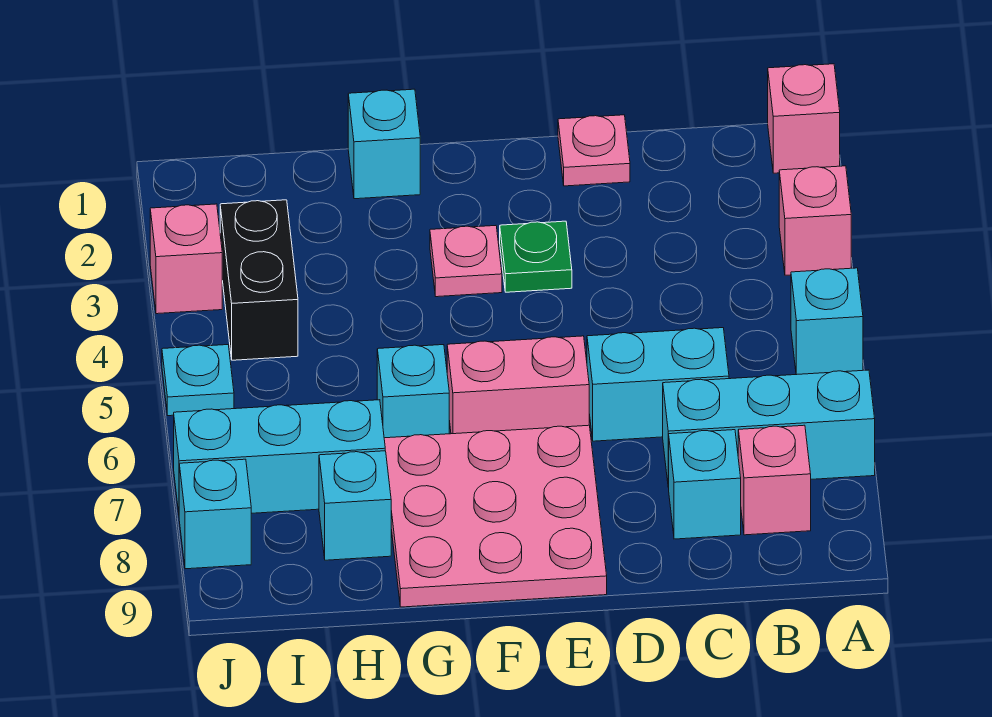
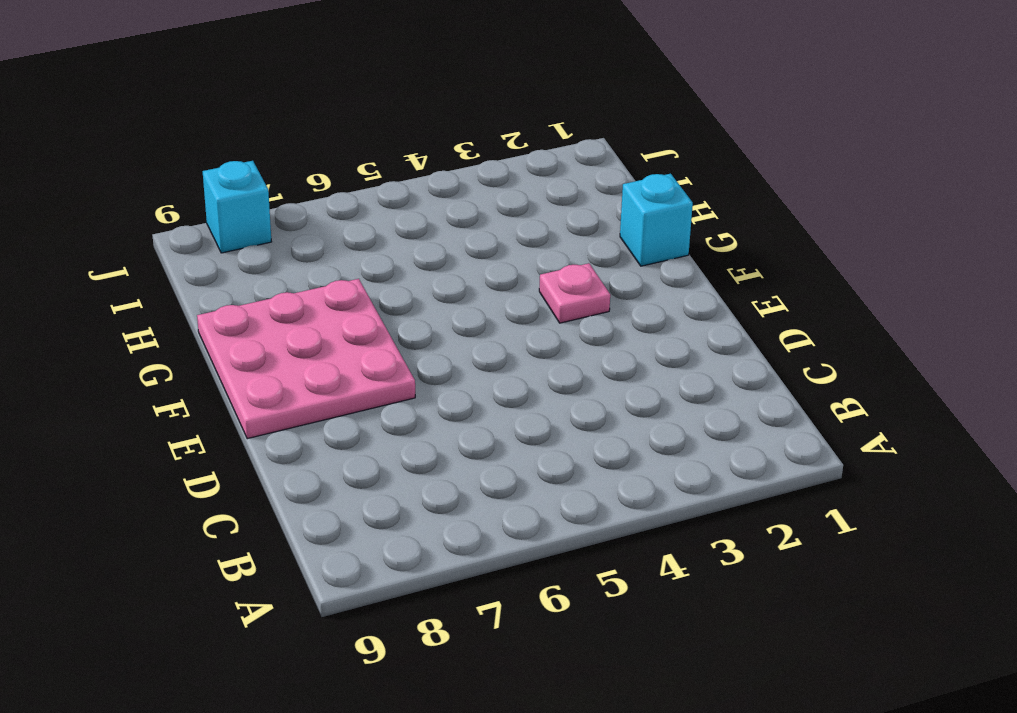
none -> pink brick A1 level 1
none -> pink brick A3 level 1
none -> cyan brick A5 level 1

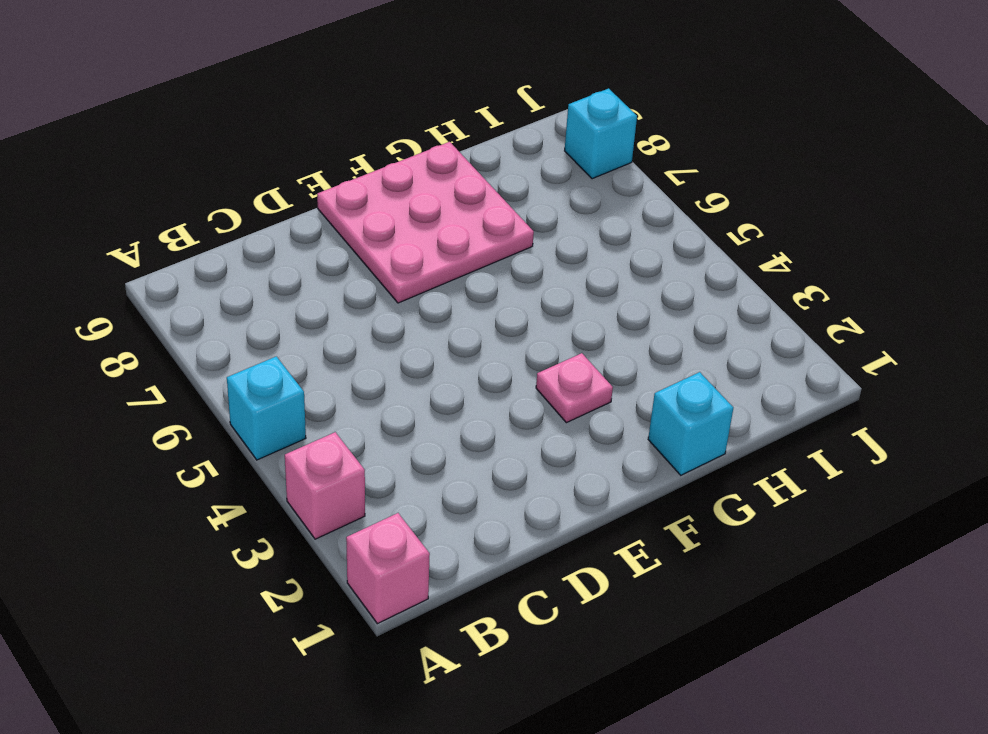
none -> cyan brick A7:C7 level 1
none -> pink brick B8 level 1
none -> cyan brick C6:D6 level 1

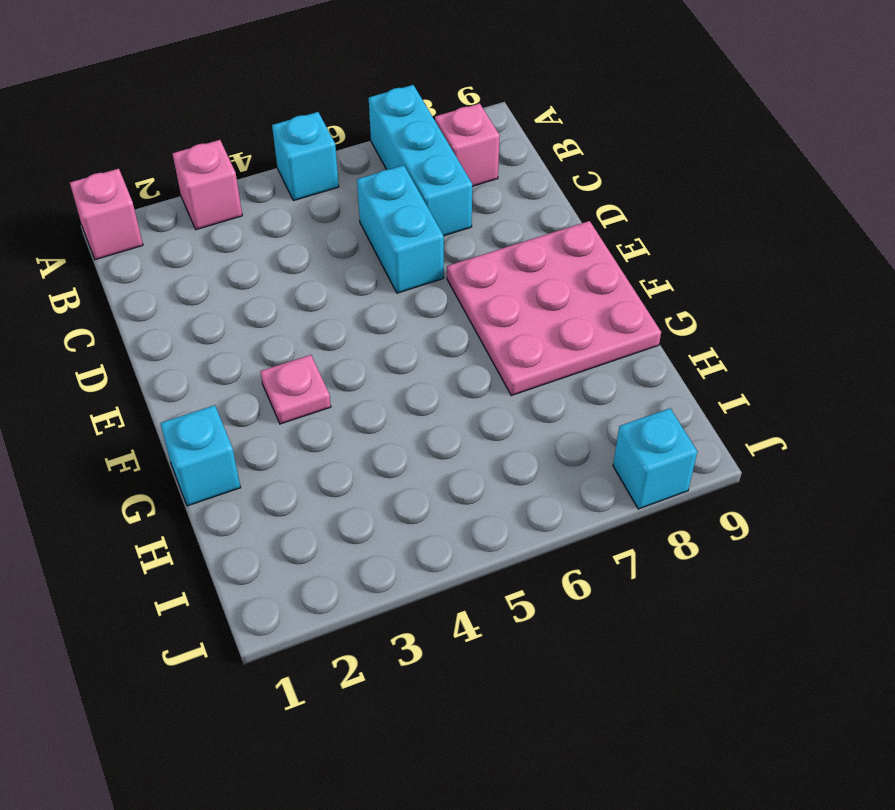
none -> cyan brick C8 level 1
none -> pink plate D1 level 1
none -> green plate E3 level 1

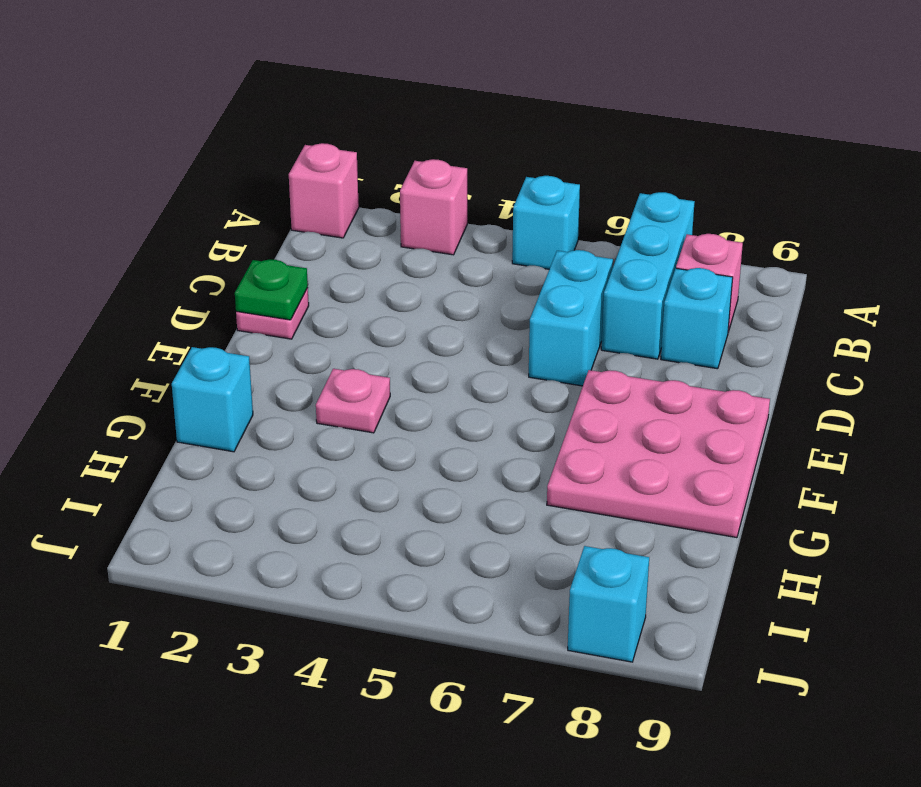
green plate D1 level 2 -> green plate E3 level 1
none -> pink brick E6:F6 level 1
none -> cyan brick G6 level 1
none -> cyan brick H7:J7 level 1

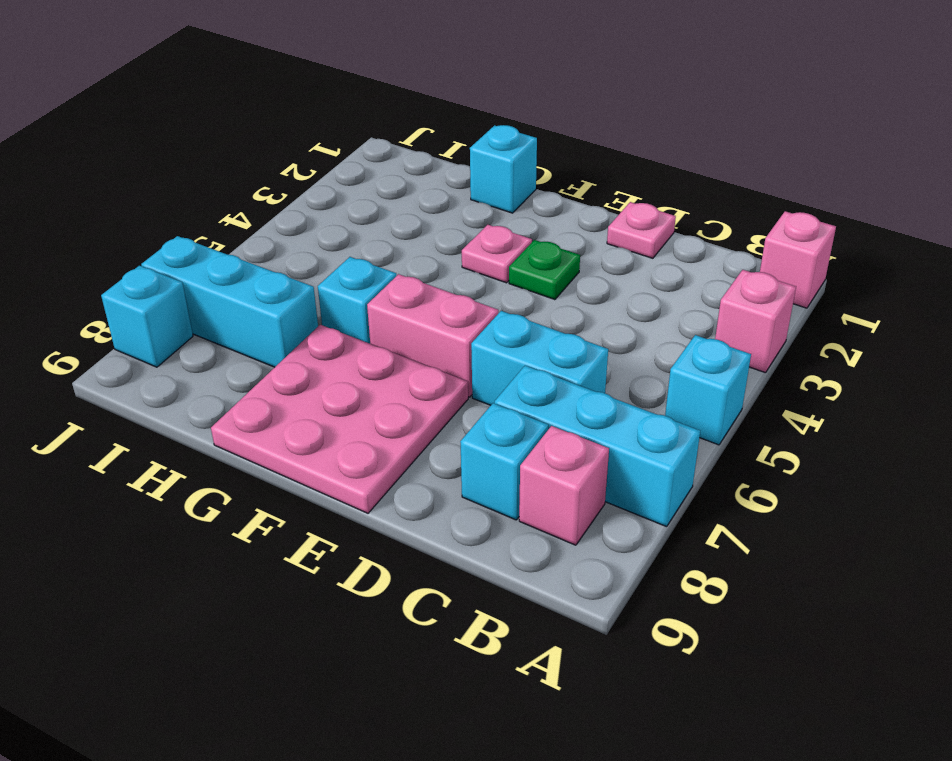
none -> cyan brick H8 level 1
none -> black brick I3:I4 level 1
none -> pink brick J3 level 1

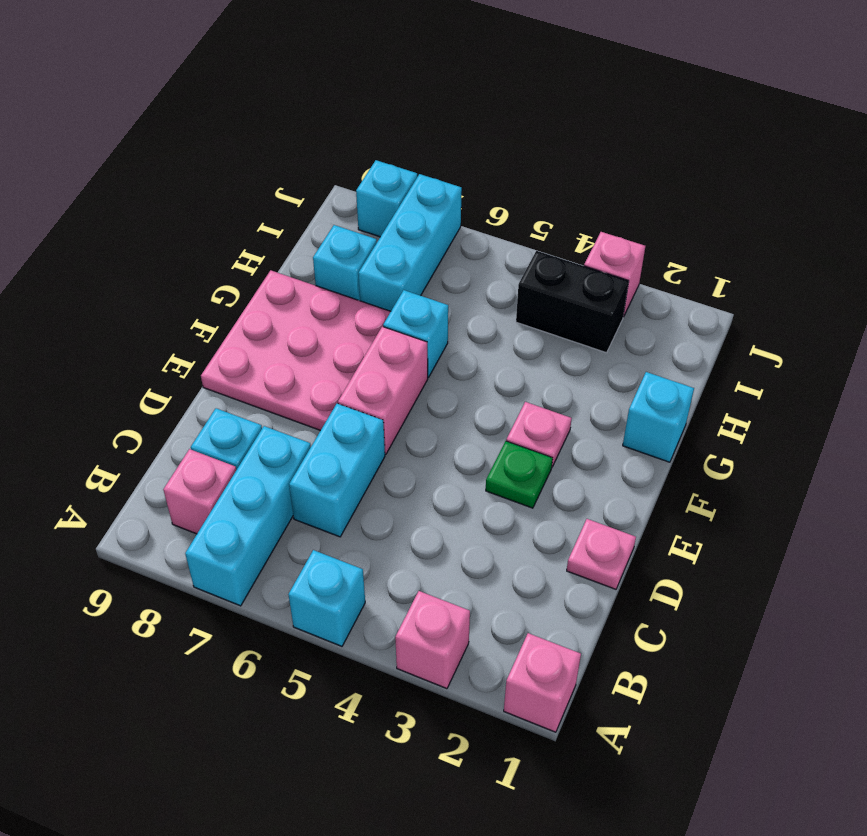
none -> cyan plate J5 level 1

